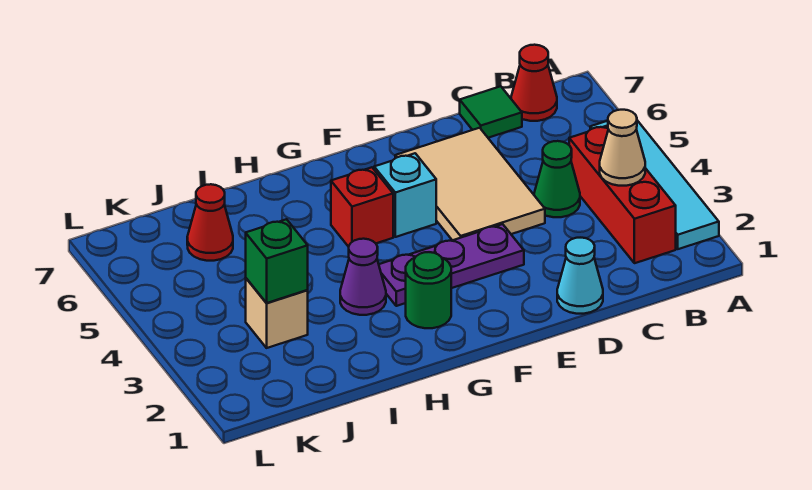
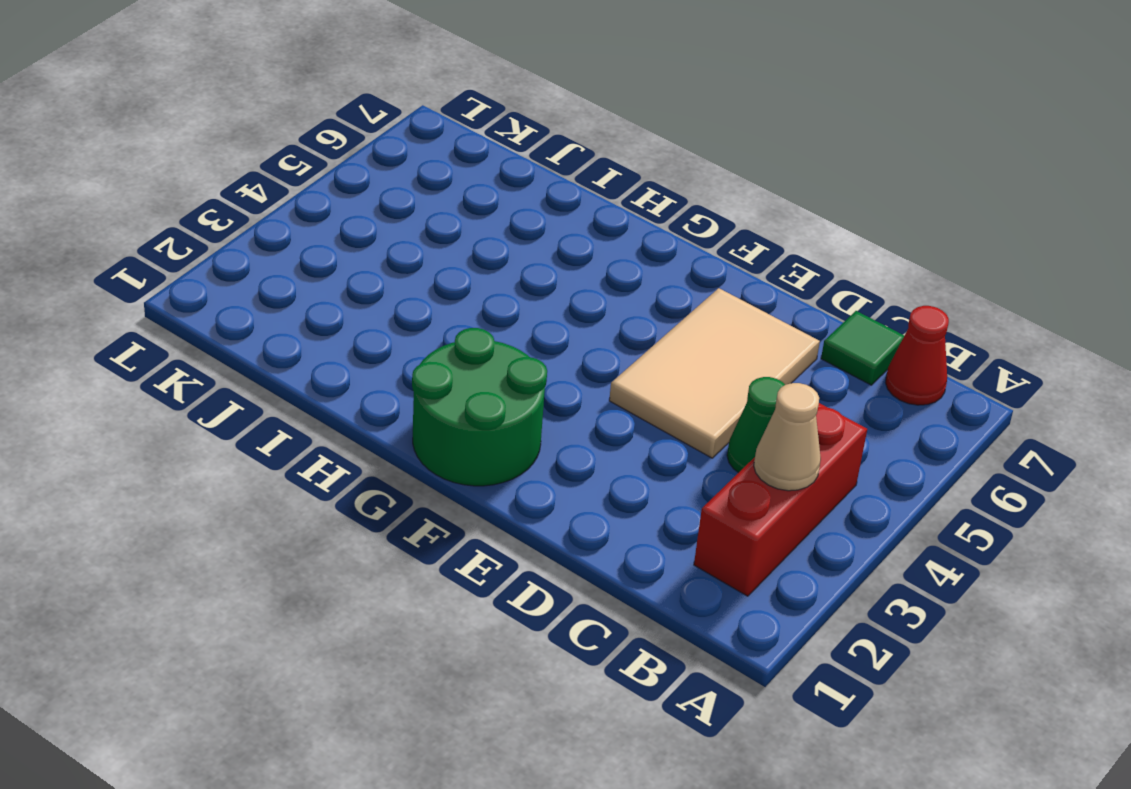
green round brick F1:G2 level 1 -> green round brick G2 level 1
none -> cyan tile A2:A5 level 1
none -> cyan cone D1 level 1
none -> purple plate E3:G3 level 1

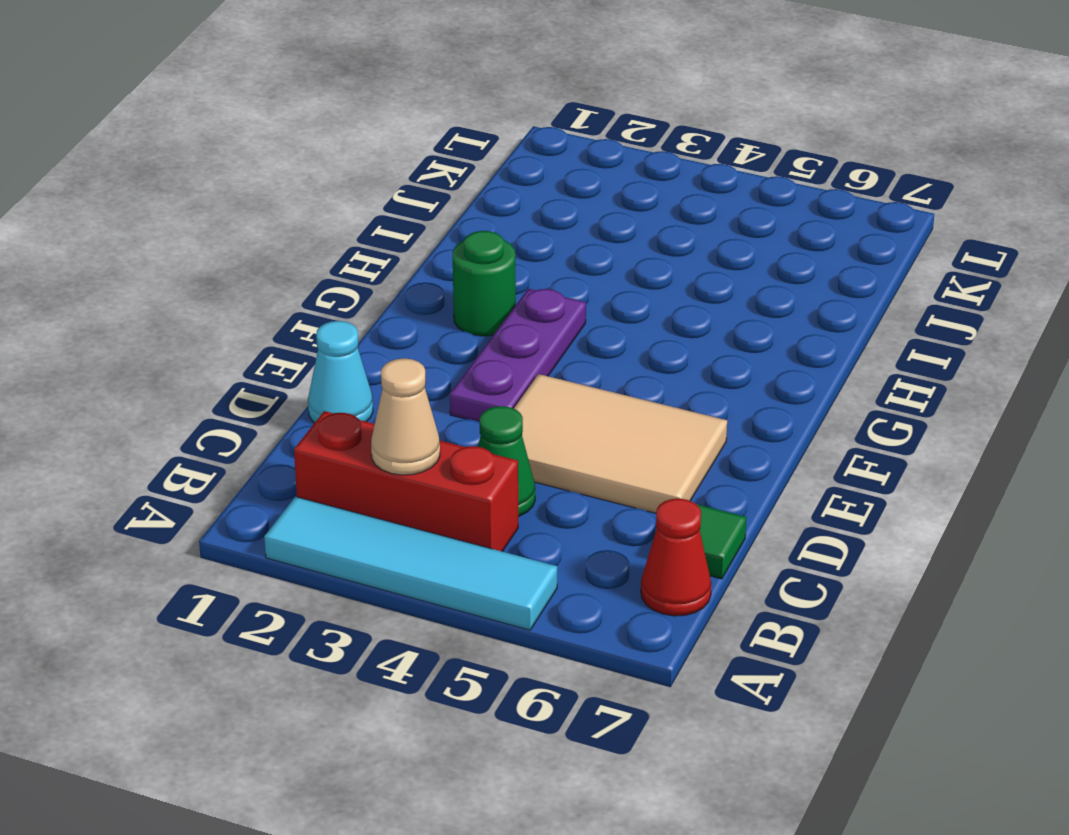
none -> cyan brick F5 level 1
none -> red brick G5 level 1
none -> purple cone H3 level 1

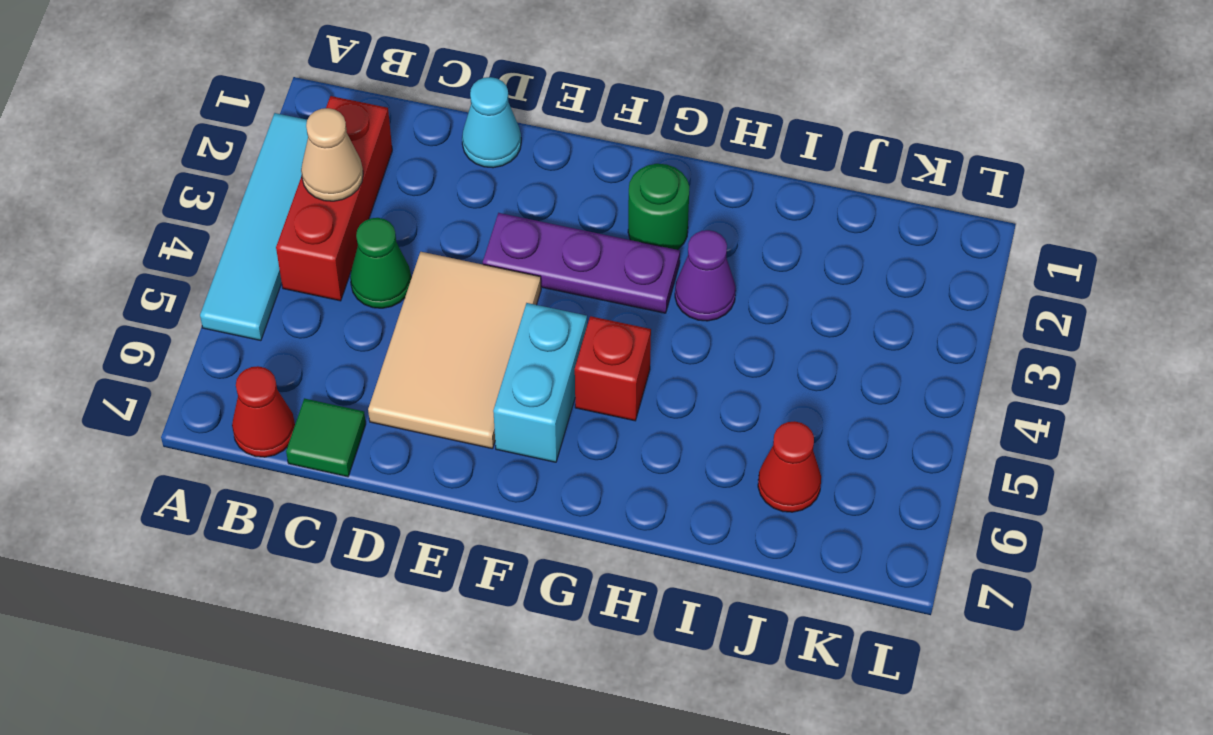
cyan brick F5:F6 level 1 -> cyan brick F5 level 1
none -> tan brick J3 level 1
none -> green brick J3 level 2

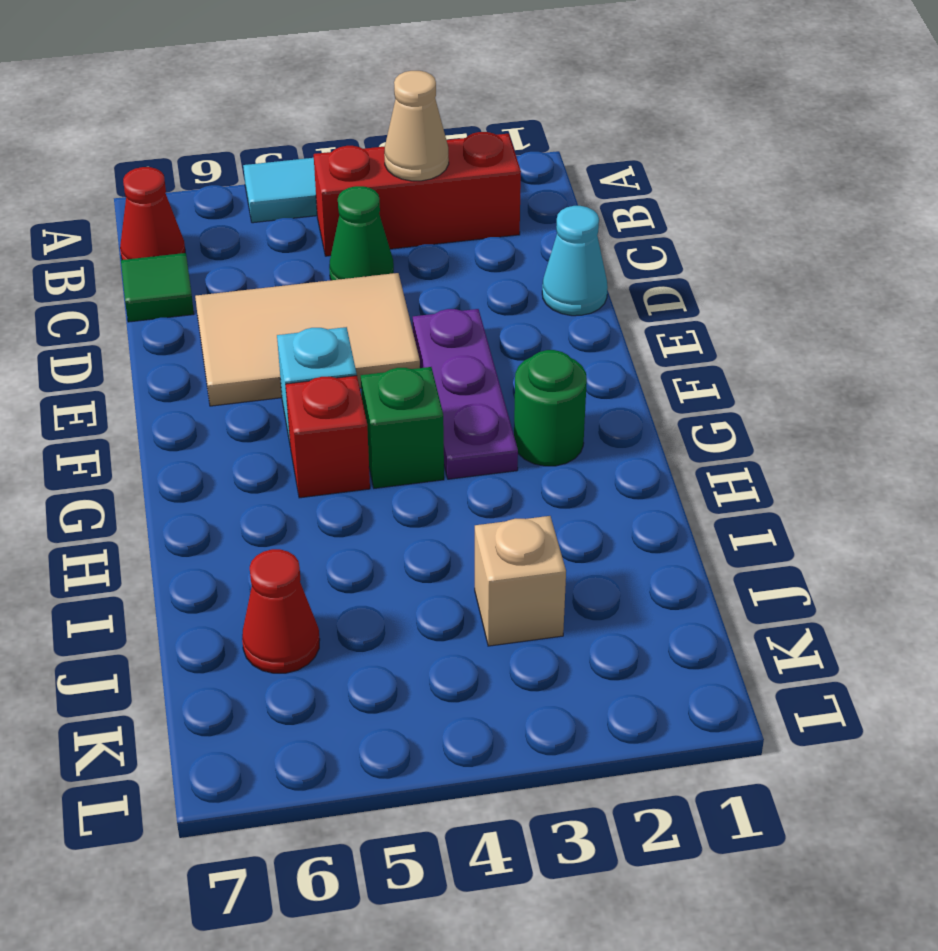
green brick G4 level 1 -> green brick J3 level 2
none -> purple cone H3 level 1

